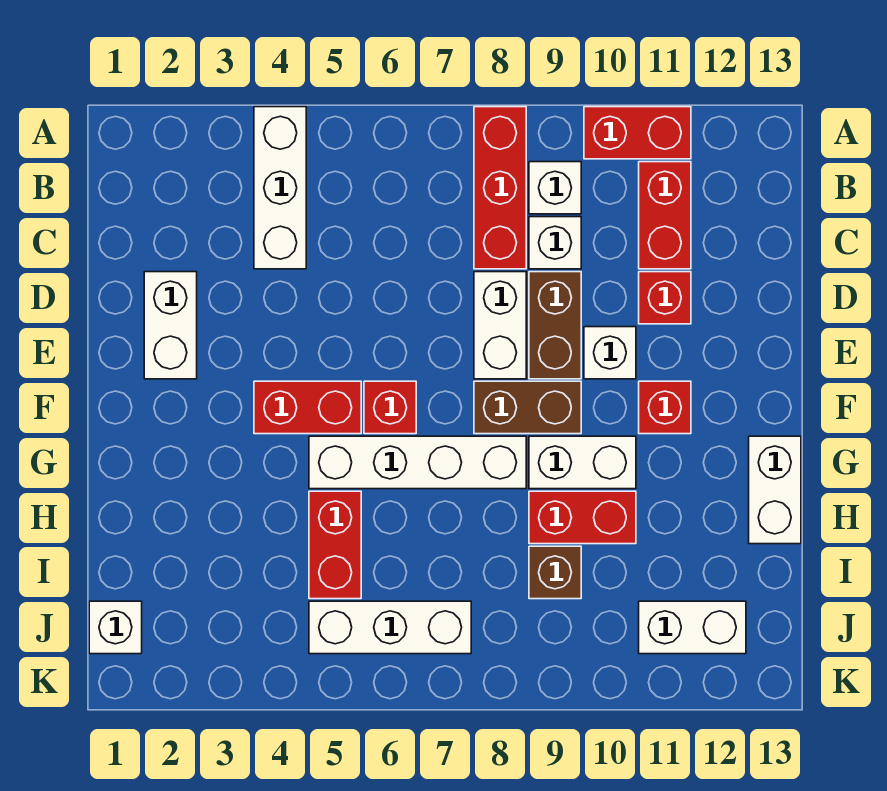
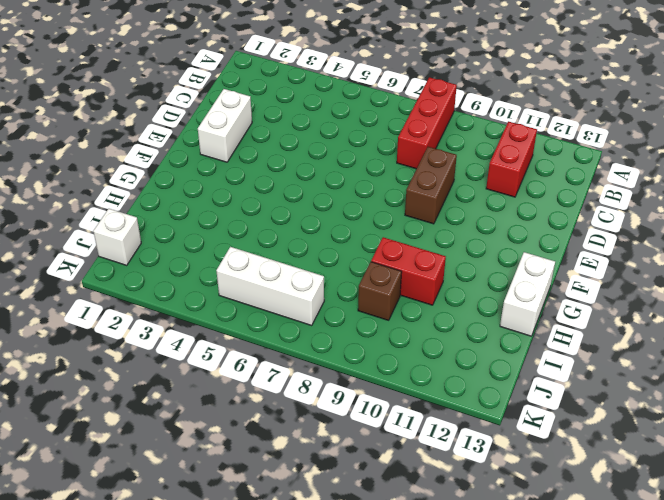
none -> white brick A4:C4 level 1
none -> red brick A10:A11 level 1
none -> white brick B9 level 1

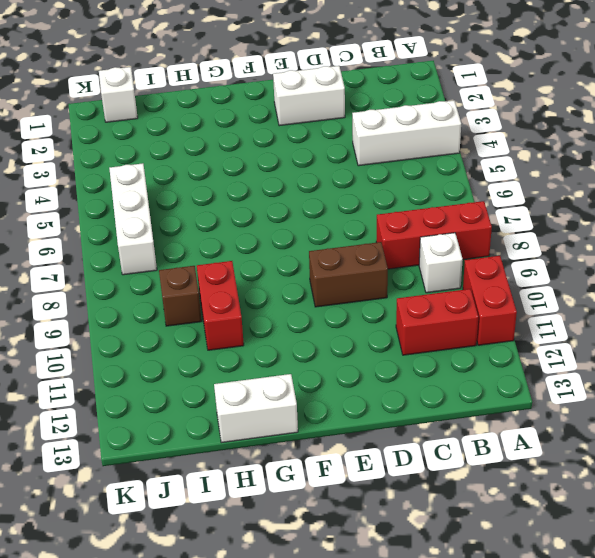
none -> white brick C9 level 1
none -> white brick D8:E8 level 1
none -> red brick D11 level 1

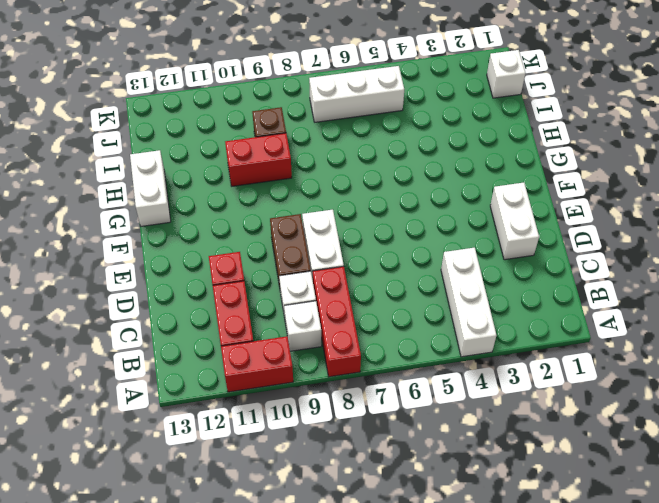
none -> white brick E10 level 1
none -> red brick F4:F5 level 1
none -> red brick F6 level 1

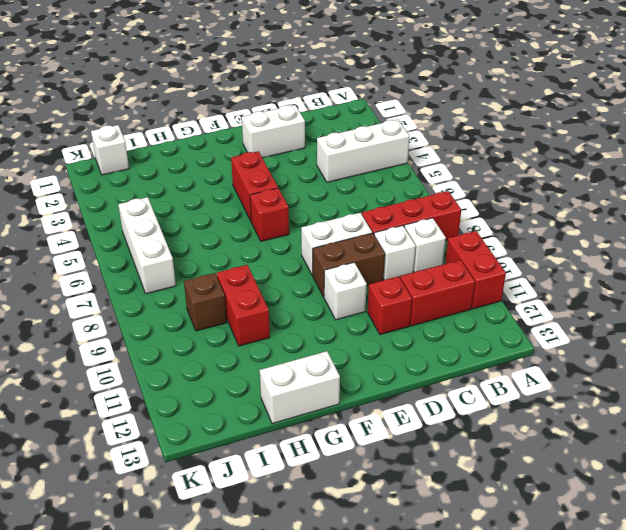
none -> brown brick F8:F9 level 1
none -> red brick F11 level 1
none -> white brick G5:G8 level 1

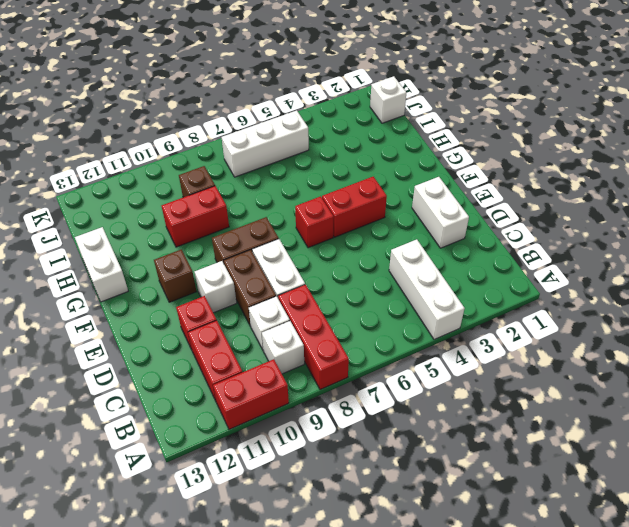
brown brick F11 level 1 -> red brick F11 level 1
none -> white brick G5:G8 level 1
none -> white brick G9:G10 level 1
none -> red brick H5:I5 level 1

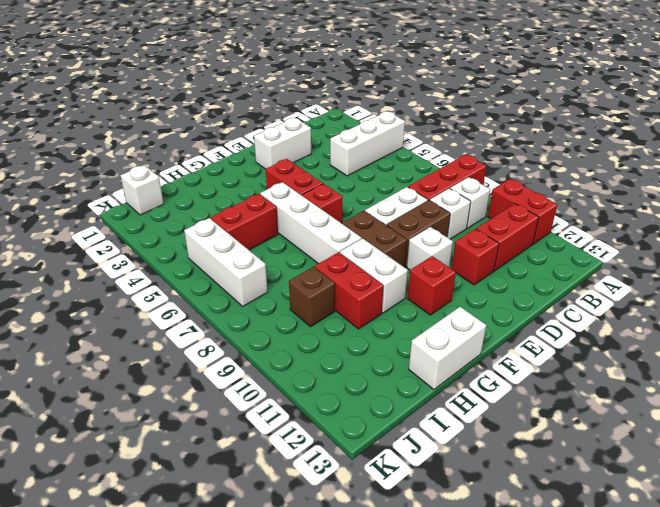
none -> white brick J11:J12 level 1

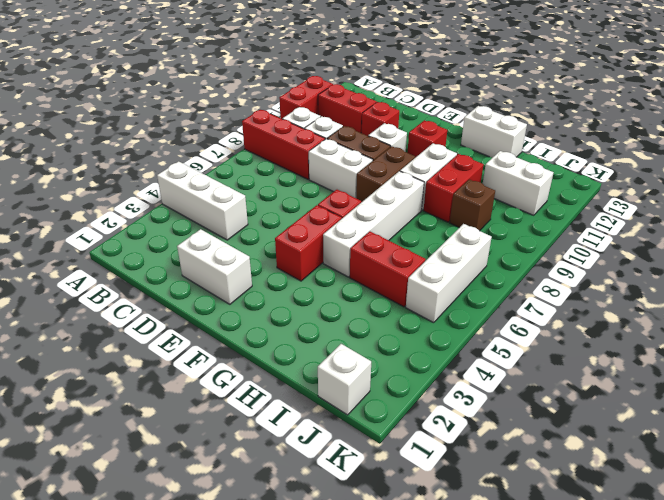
white brick I11:J11 level 1 -> white brick J11:J12 level 1

